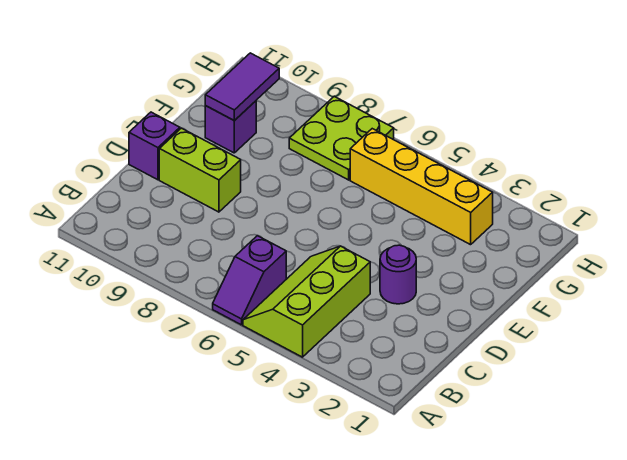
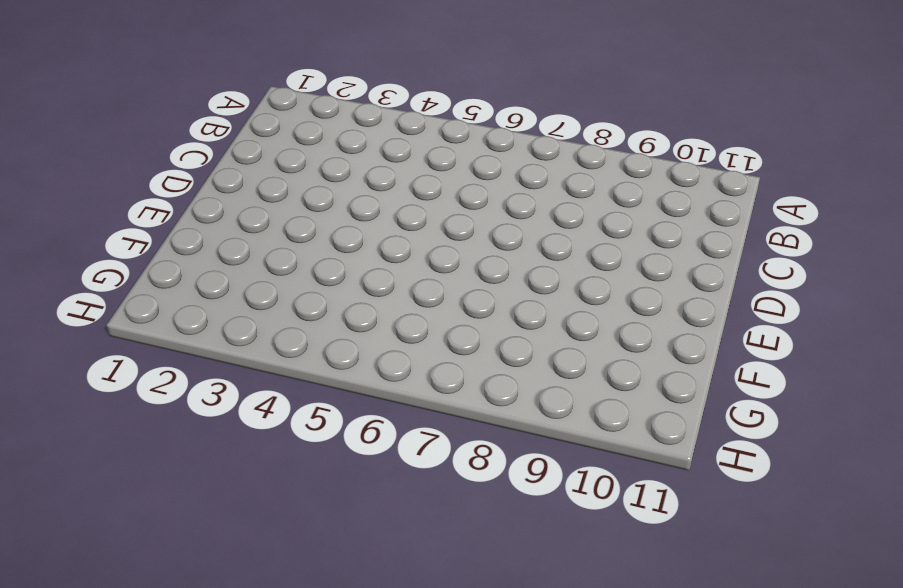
none -> lime slope A4:C5 level 1 top 4
none -> purple slope A6:B6 level 1 top B

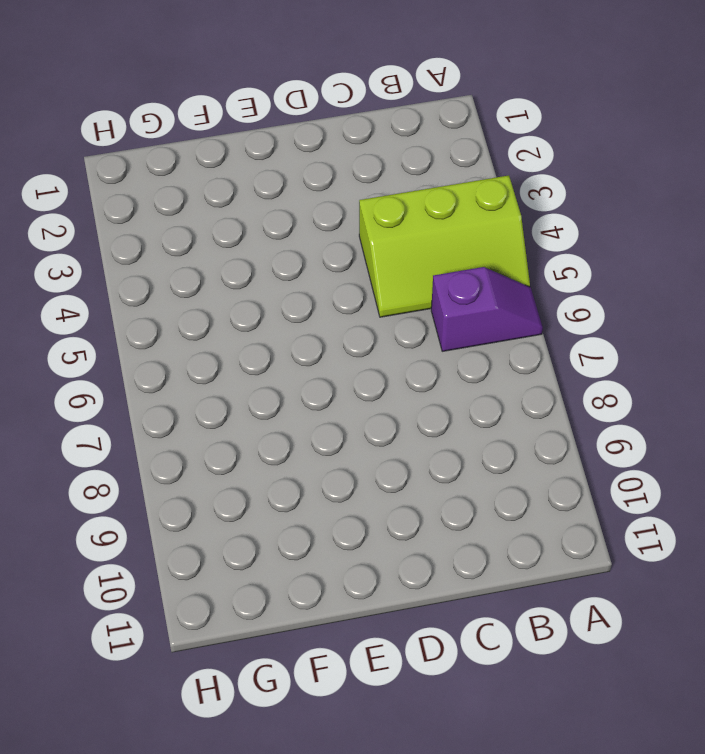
none -> purple round brick D3 level 1
none -> lime brick D9:D10 level 1

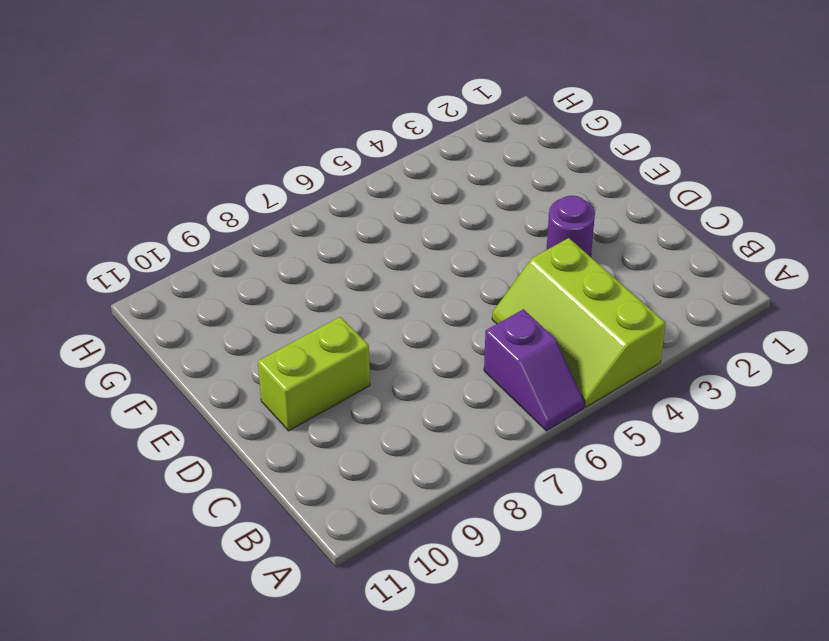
none -> purple brick D11 level 1
none -> purple brick F10 level 1

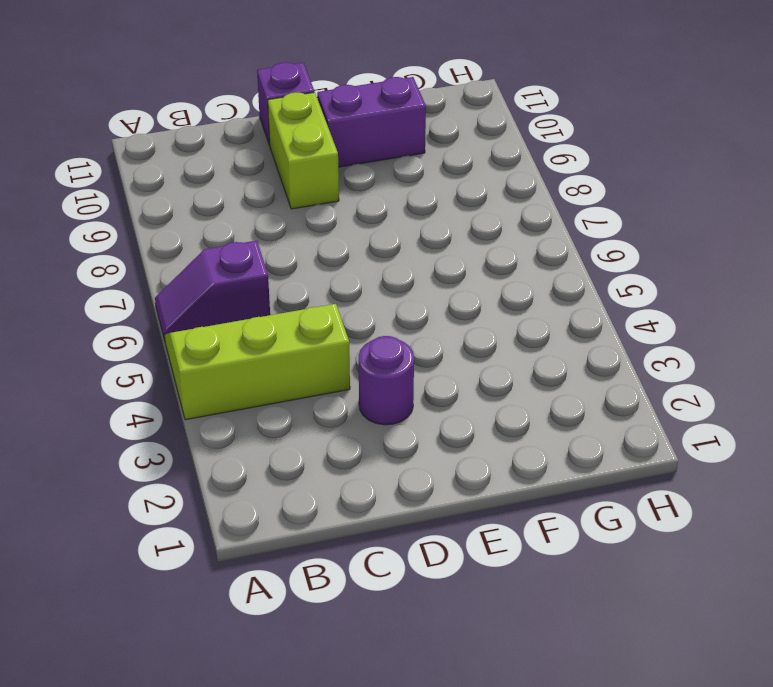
purple brick E10:F10 level 1 -> purple brick F10 level 1
none -> yellow brick G3:G6 level 1
none -> lime plate G7:H8 level 1

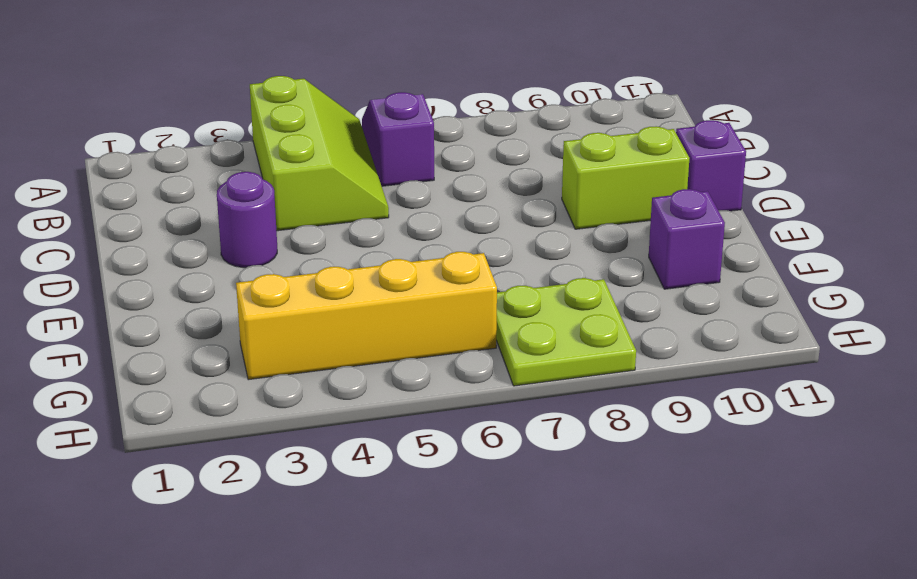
none -> purple tile F10:G10 level 2

